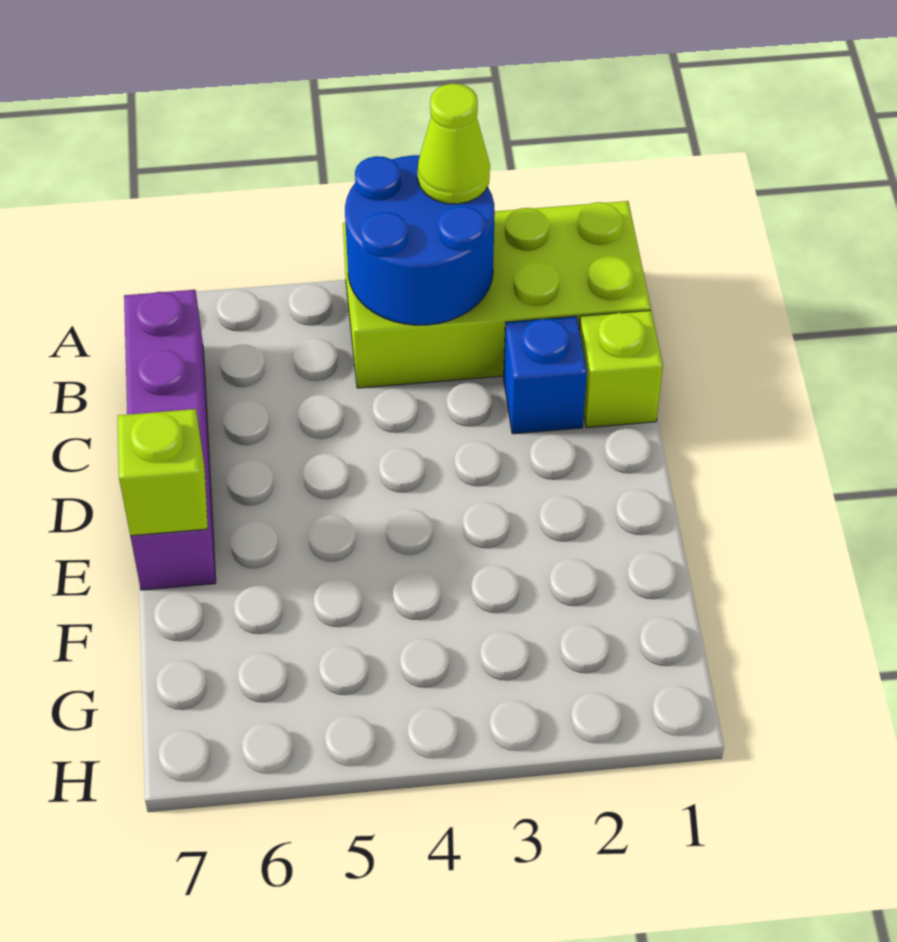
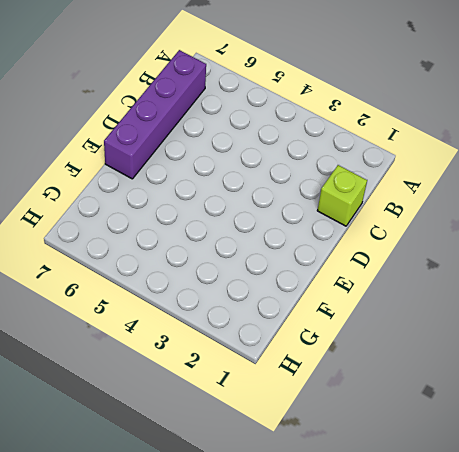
none -> lime brick A1:B4 level 1
none -> blue brick C2 level 1

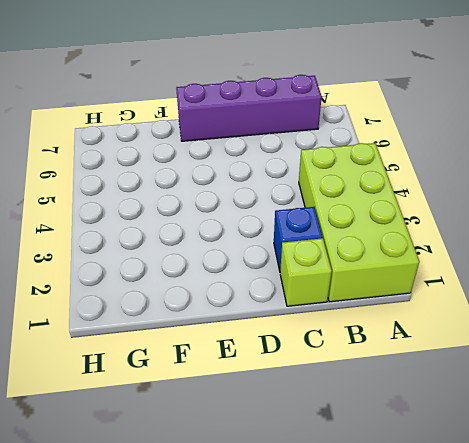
none -> blue round brick A3:B4 level 2
none -> lime brick E7 level 2

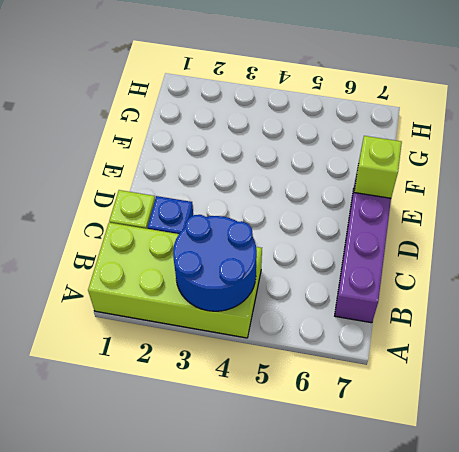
none -> lime cone A3 level 3

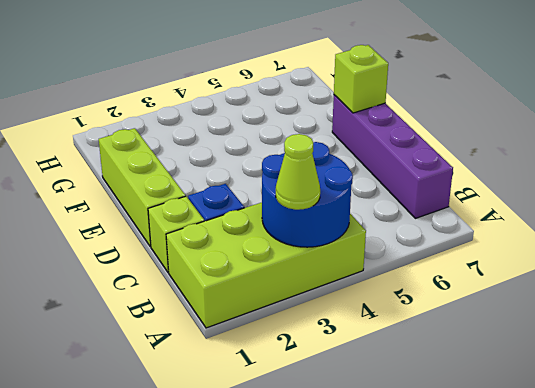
lime brick D1:F1 level 1 -> none

